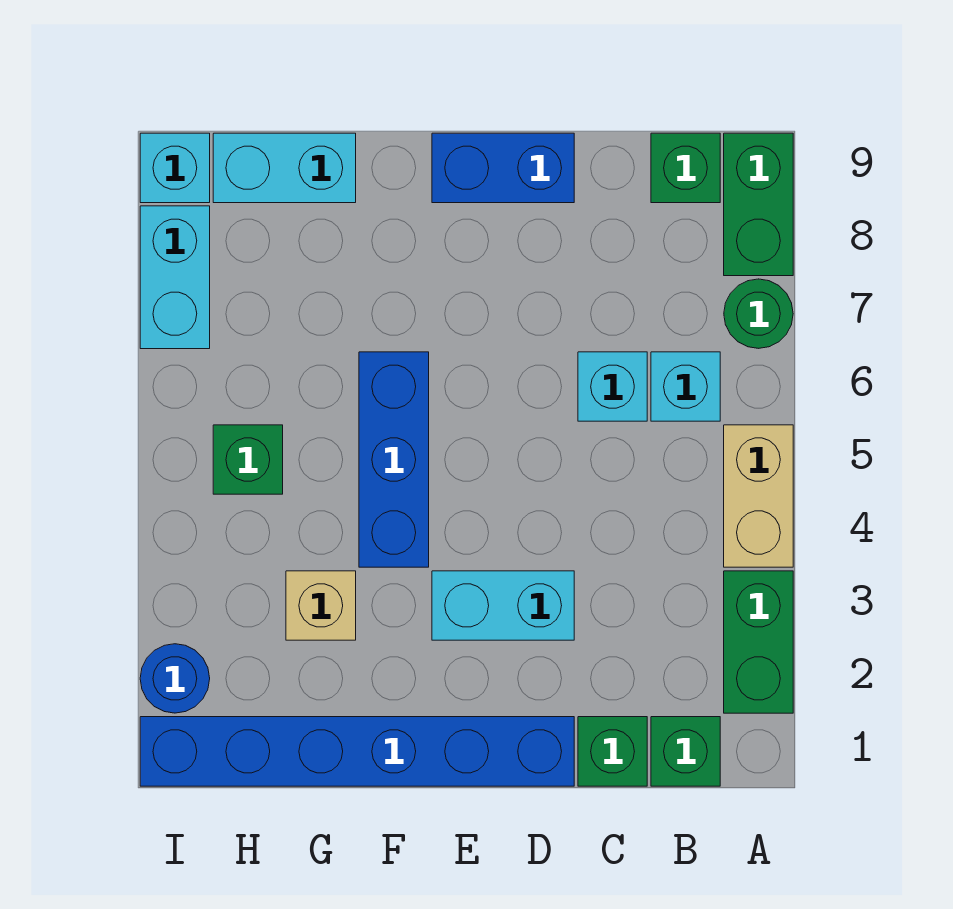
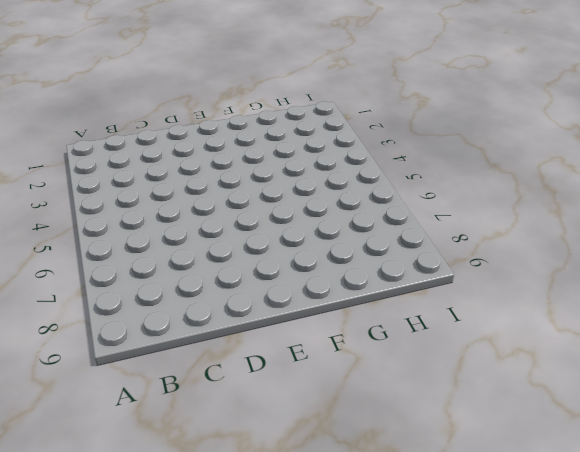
none -> green brick A2:A3 level 1
none -> tan brick A4:A5 level 1
none -> green round brick A7 level 1

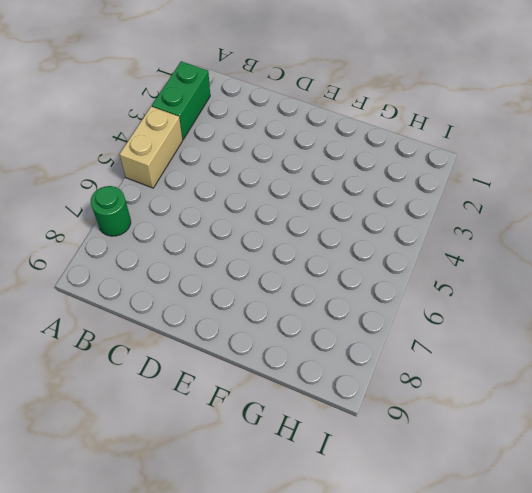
none -> green brick A8:A9 level 1
none -> green brick B1 level 1
none -> cyan brick B6 level 1

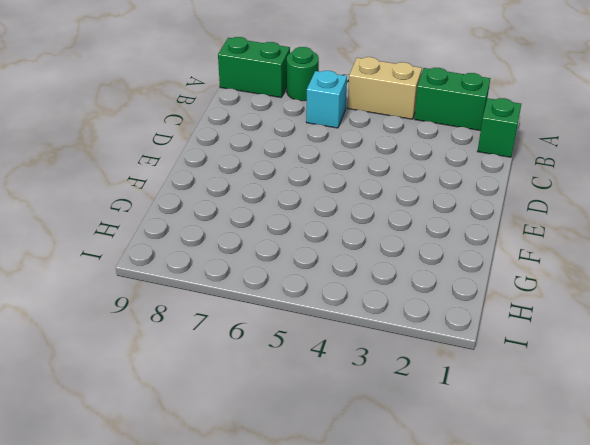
none -> green brick B9 level 1
none -> green brick C1 level 1
none -> cyan brick C6 level 1

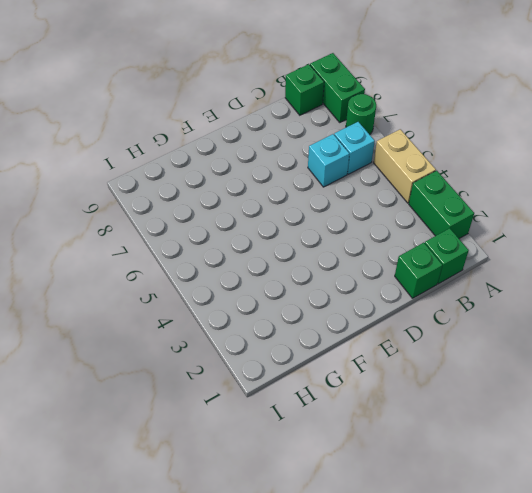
none -> blue brick D1:I1 level 1
none -> cyan brick D3:E3 level 1
none -> blue brick D9:E9 level 1

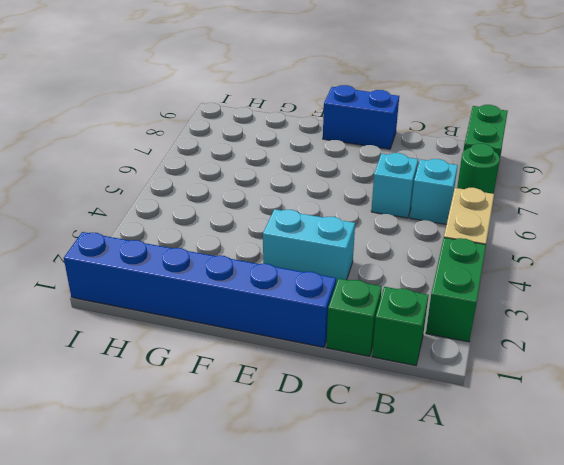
none -> green brick B9 level 1
none -> blue brick F4:F6 level 1
none -> tan brick G3 level 1

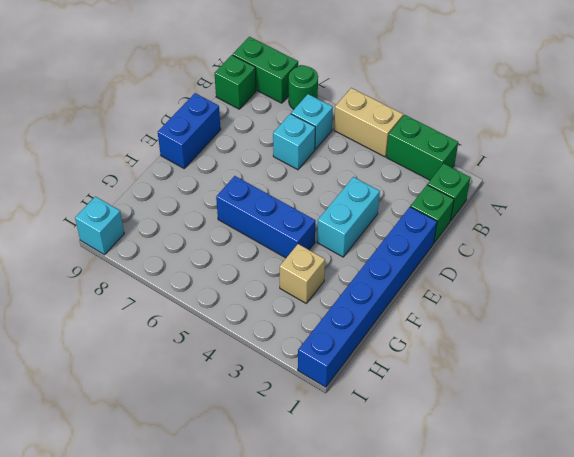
none -> cyan brick G9:H9 level 1
none -> green brick H5 level 1
none -> blue round brick I2 level 1

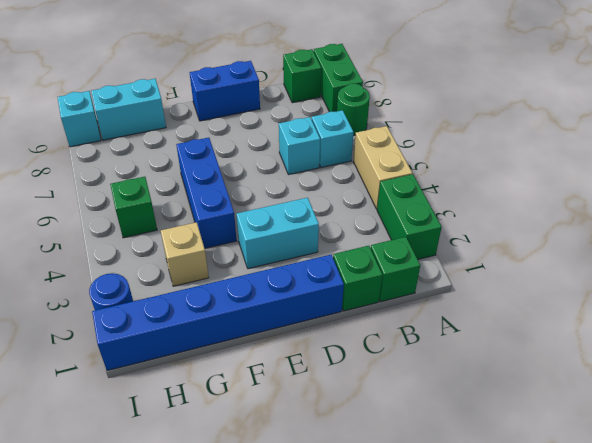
none -> cyan brick I7:I8 level 1

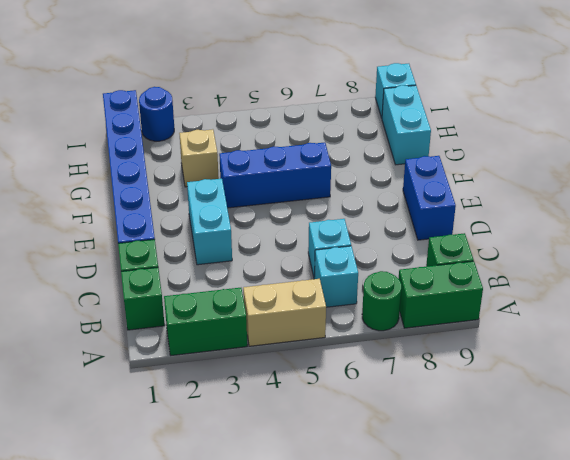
none -> green brick H5 level 1
none -> cyan brick I7:I8 level 1

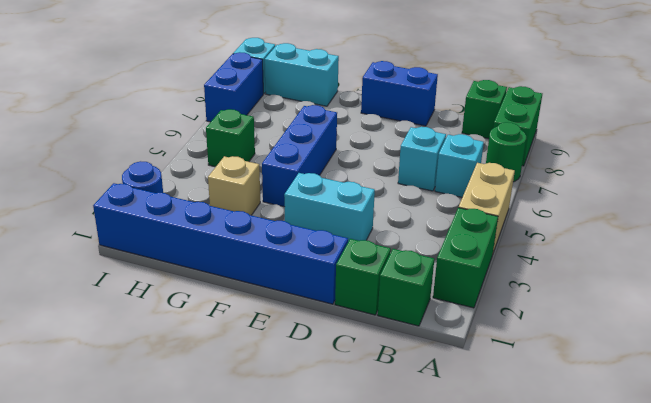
blue brick I7:I8 level 1 -> cyan brick I7:I8 level 1

